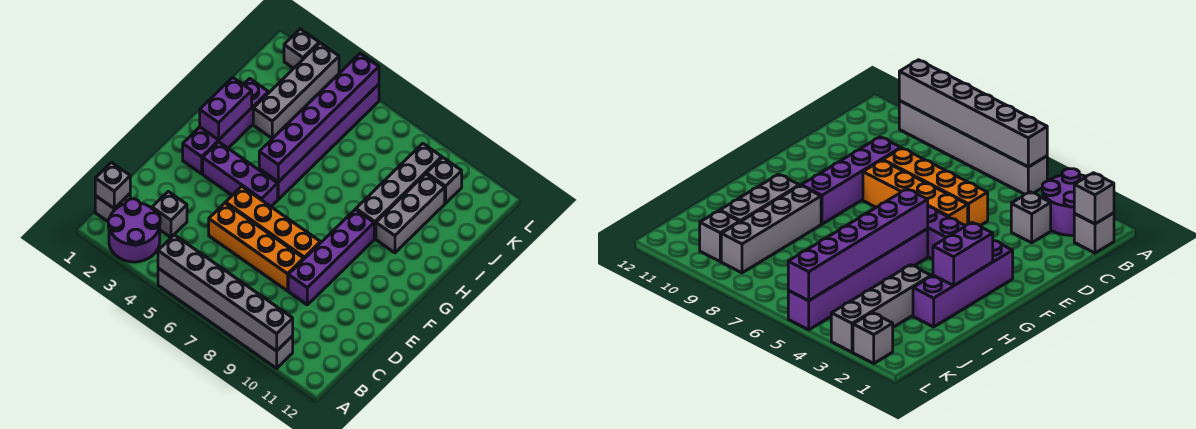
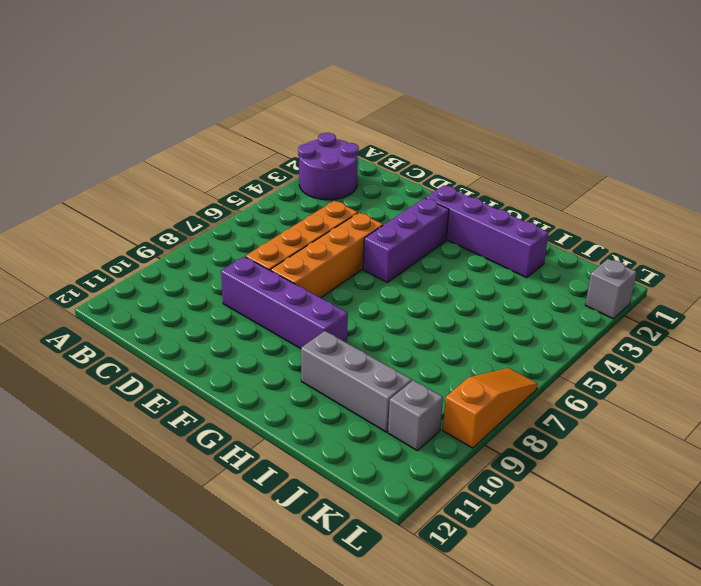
orange slope L7:L9 level 1 top 9 -> none
none -> grey brick A5:A10 level 1
none -> grey brick B1 level 1
none -> grey brick C3 level 1

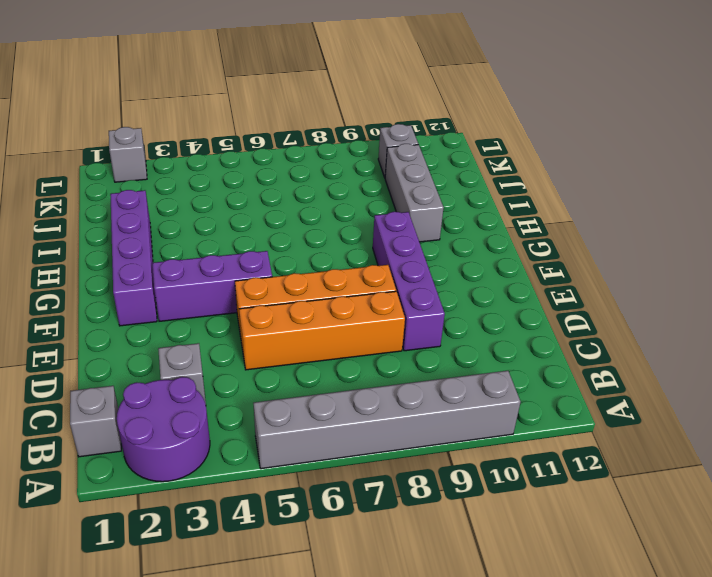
none -> purple brick G5:L5 level 1
none -> grey brick H9:K9 level 1
none -> grey brick I3:L3 level 1

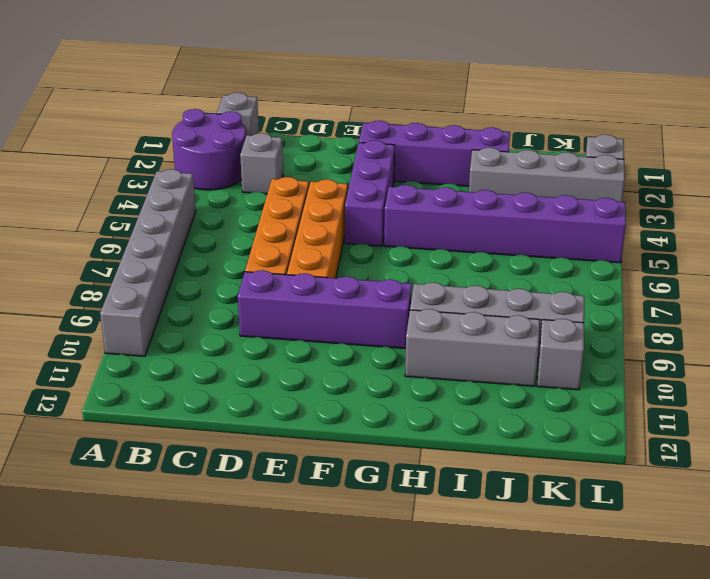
none -> grey brick A5:A10 level 2
none -> grey brick B1 level 2
none -> purple brick G2:H2 level 2

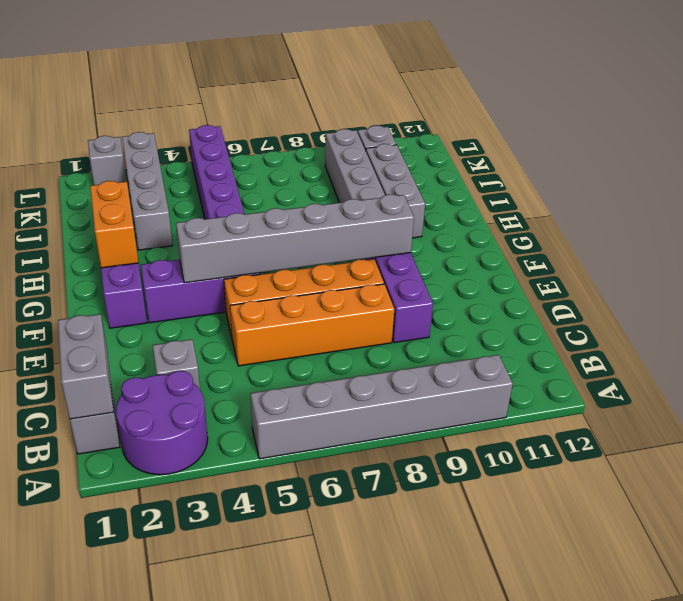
grey brick B1:C1 level 2 -> grey brick B1 level 2
grey brick F4:F9 level 2 -> grey brick A5:A10 level 2
orange brick G2:H2 level 2 -> purple brick G2:H2 level 2
none -> purple brick G5:L5 level 2

